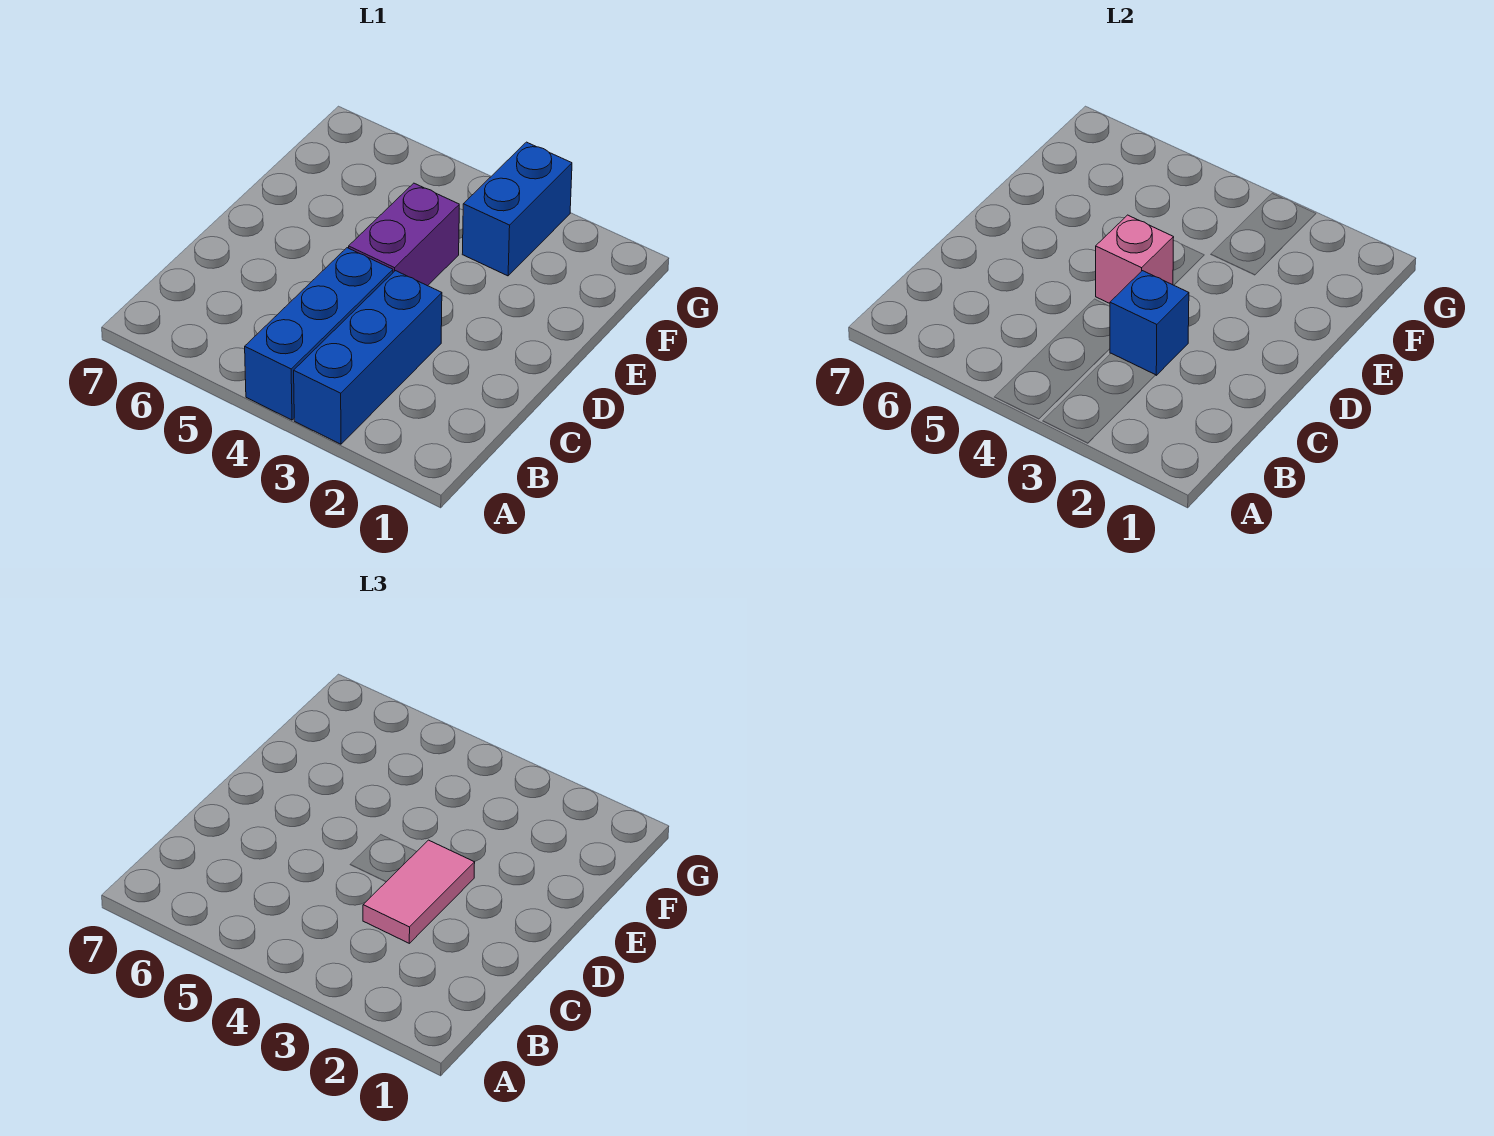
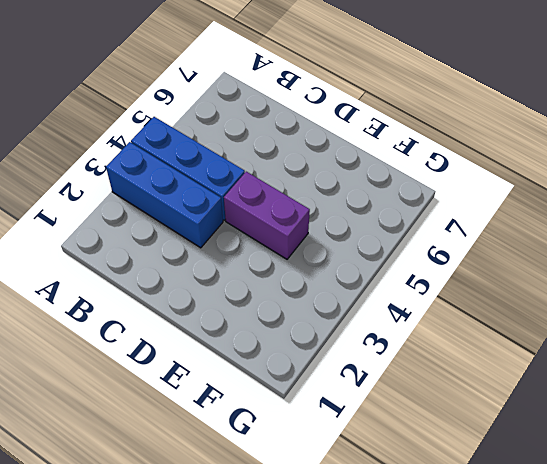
none -> blue brick F3:G3 level 1
none -> blue brick C3 level 2

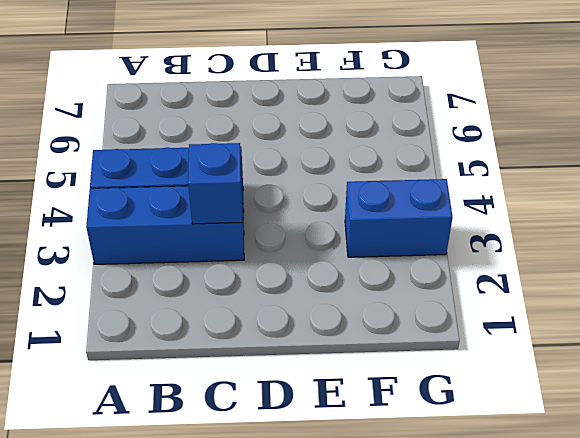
none -> purple brick D4:E4 level 1
none -> pink brick D4 level 2

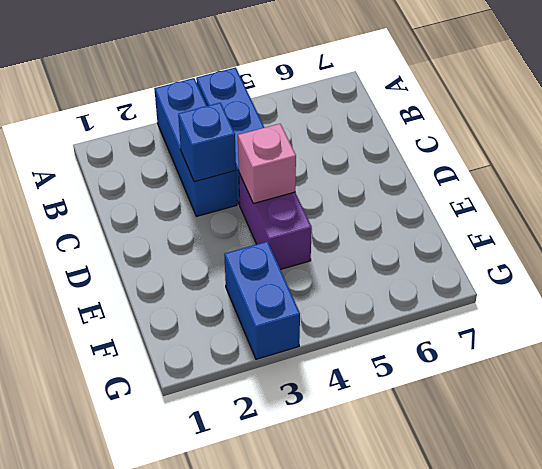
none -> pink tile C3:D3 level 3

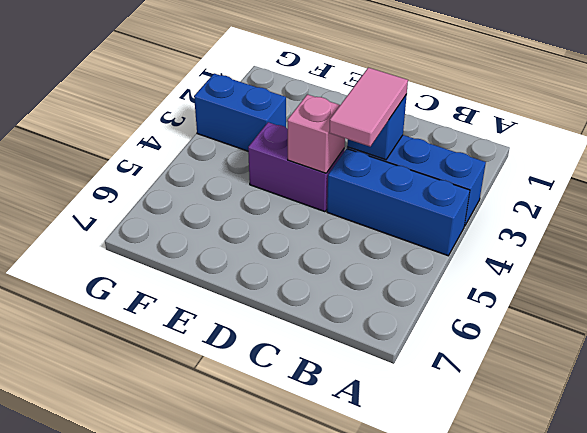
pink tile C3:C4 level 3 -> pink tile C3:D3 level 3

